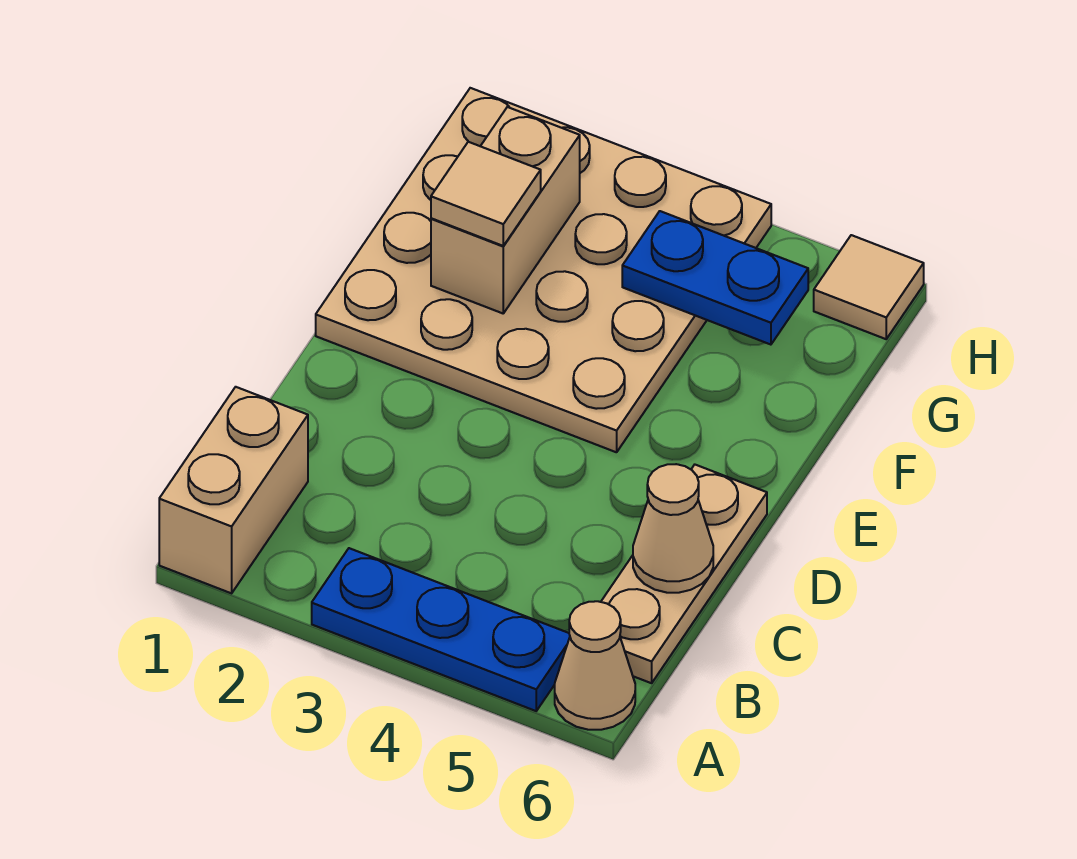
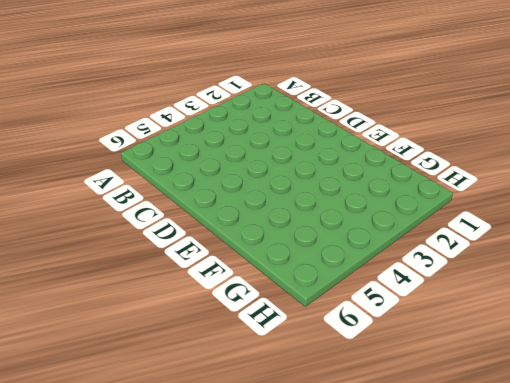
none -> tan brick A1:B1 level 1
none -> blue plate A3:A5 level 1

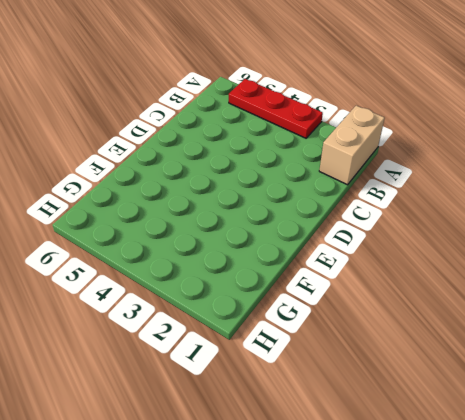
red plate A3:A5 level 1 -> blue plate A3:A5 level 1
none -> tan cone A6 level 1
none -> tan plate B6:D6 level 1

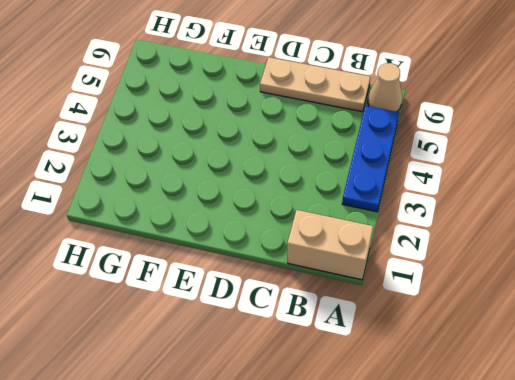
none -> tan plate E1:H4 level 1
none -> tan tile H6 level 1

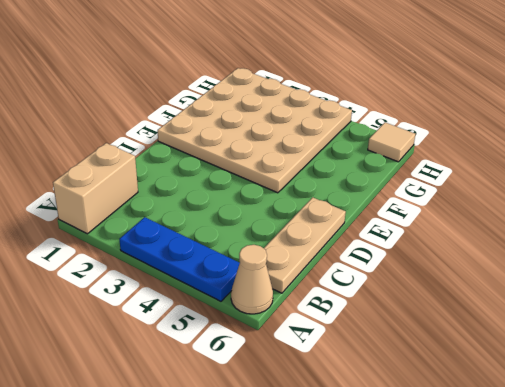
none -> tan cone C6 level 2
none -> tan brick F2:G2 level 2

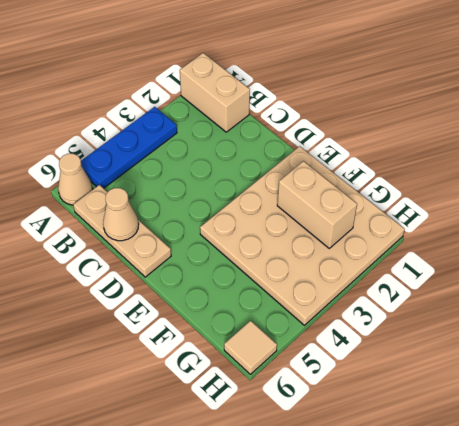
none -> blue plate G4:G5 level 2
none -> tan tile F2 level 3

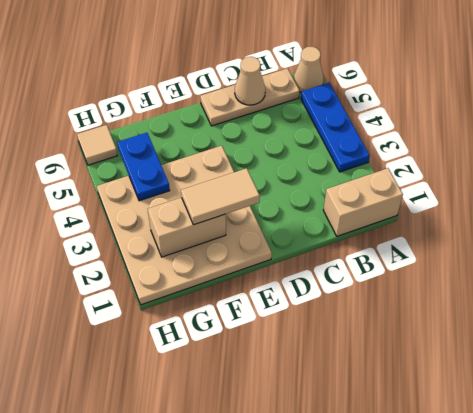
tan tile E2:F2 level 3 -> tan tile F2 level 3

